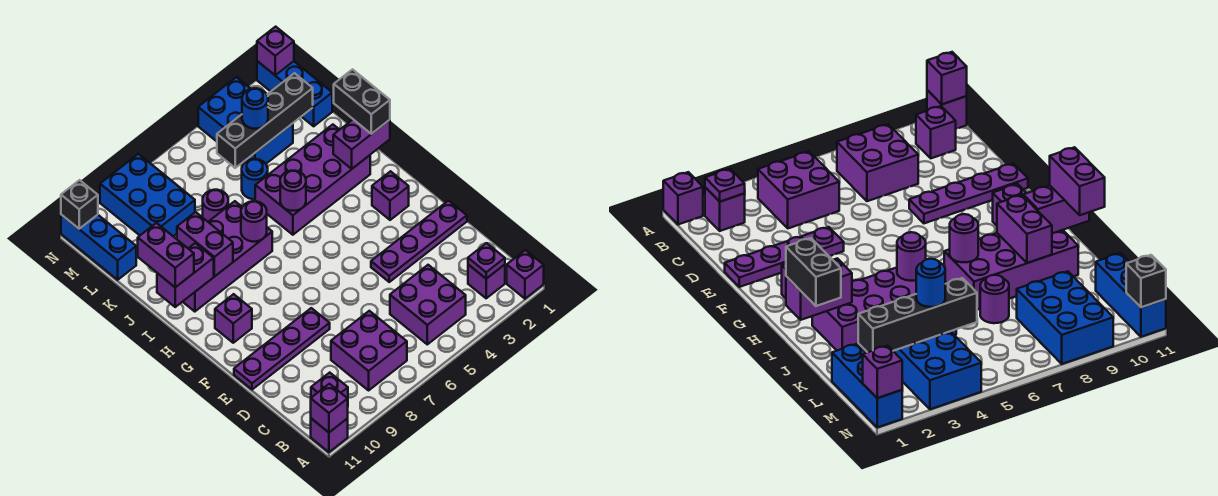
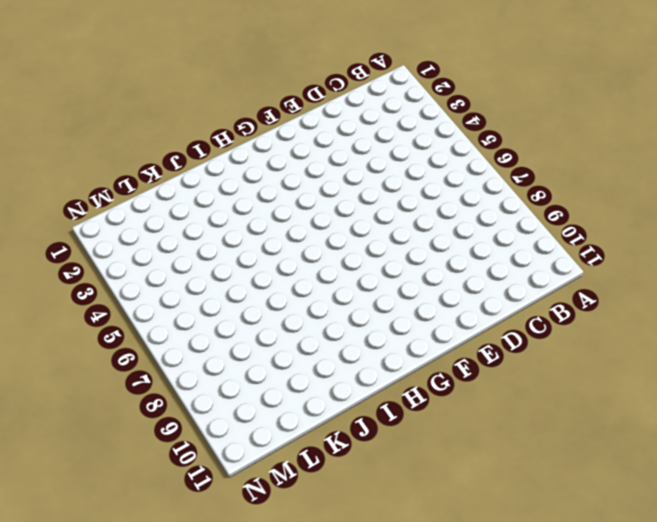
none -> purple brick A1 level 1
none -> purple brick A11 level 1
none -> purple brick B2 level 1
none -> purple brick B4:C5 level 1

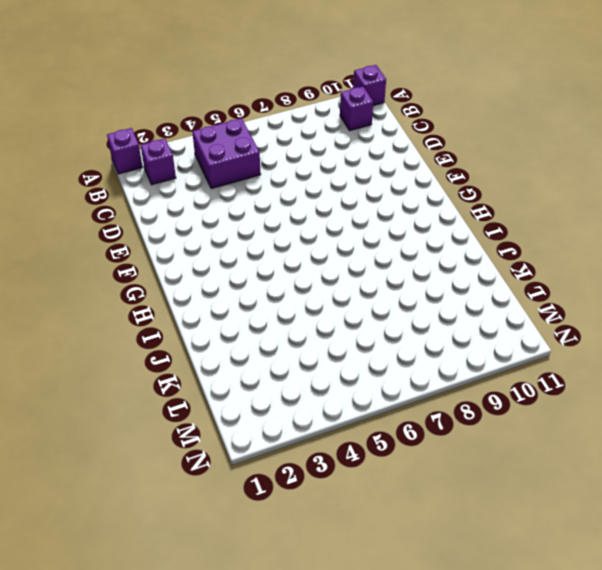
none -> purple brick B7:C8 level 1
none -> purple plate E1:E4 level 1
none -> purple plate E8:E11 level 1
none -> purple brick G2 level 1

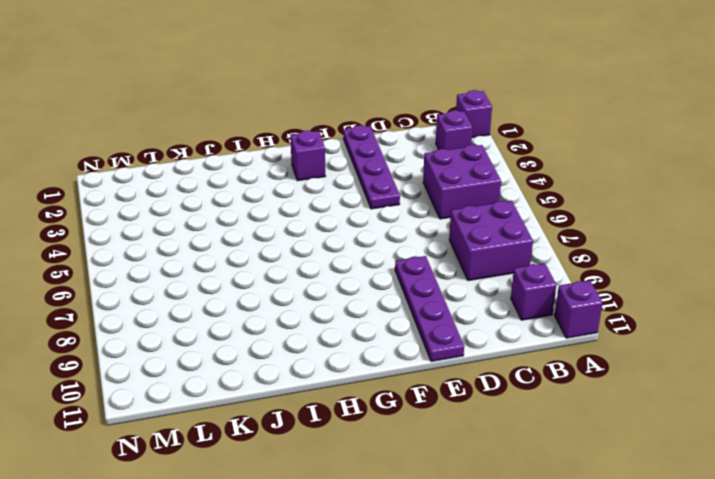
none -> purple brick G10 level 1
none -> purple brick I2:J5 level 1
none -> purple brick I7:J10 level 1
none -> blue round brick K5 level 1

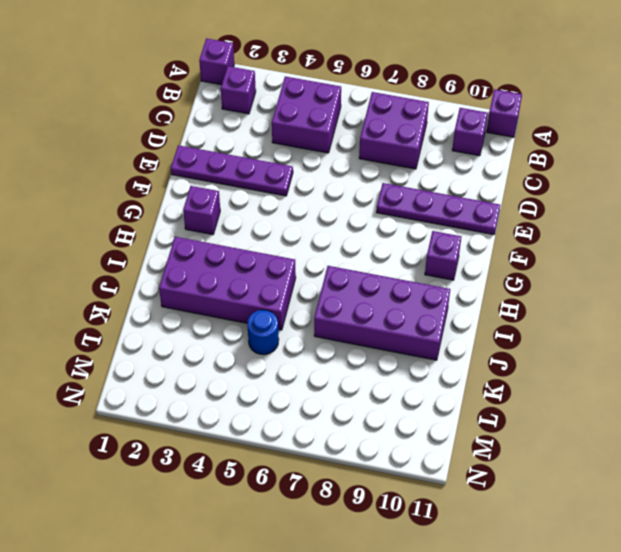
none -> purple round brick K7 level 1
none -> blue brick L1:N1 level 1
none -> blue brick L3:N4 level 1
none -> blue brick L8:N9 level 1

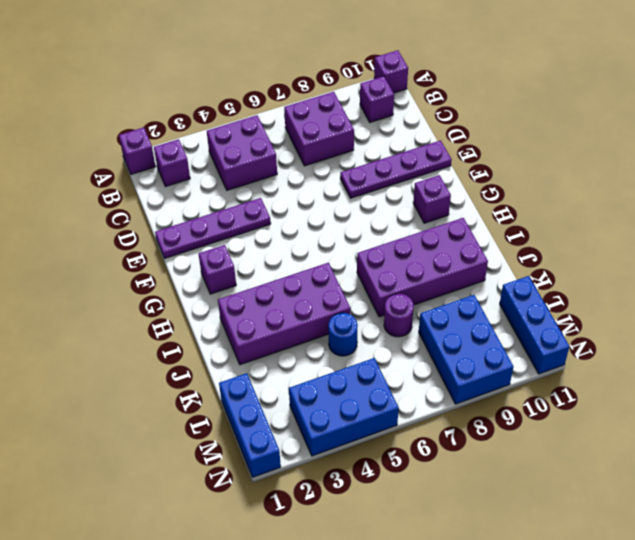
blue brick M3:N5 level 1 -> blue brick L3:N4 level 1
none -> purple brick A11 level 2
none -> purple plate B2 level 2
none -> purple brick I1:I2 level 2
none -> purple round brick I5 level 2

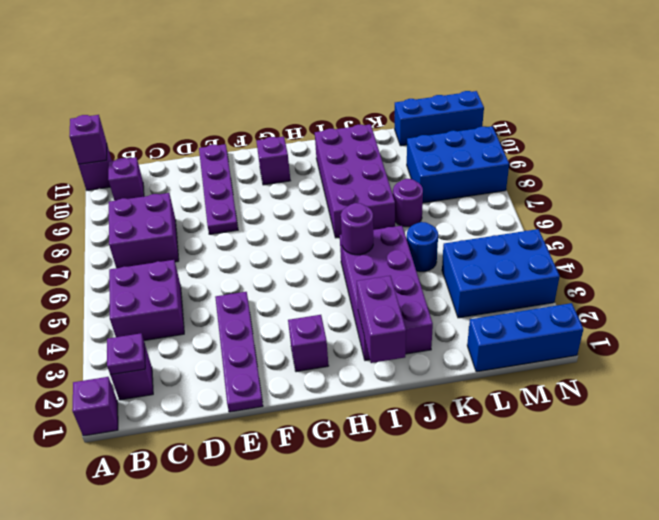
none -> purple round brick I7 level 2
none -> purple brick I9:J9 level 2
none -> purple brick I10:I11 level 2
none -> black brick L2:L5 level 2

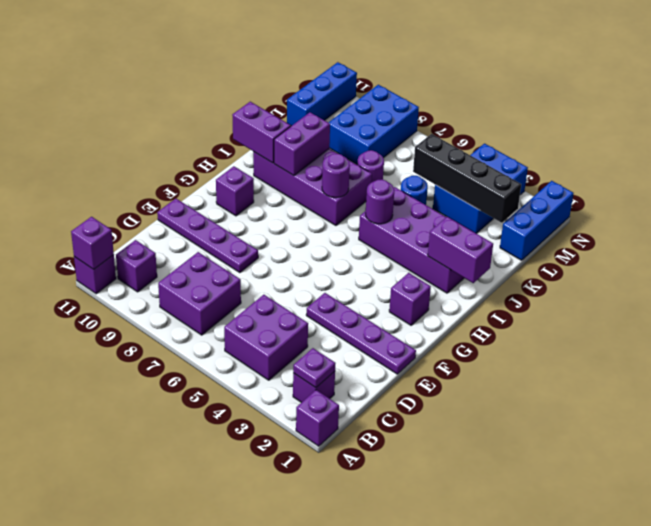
none -> purple brick N1 level 2
none -> black brick N11 level 2
none -> black brick I1:J1 level 3
none -> purple brick I11:J11 level 3

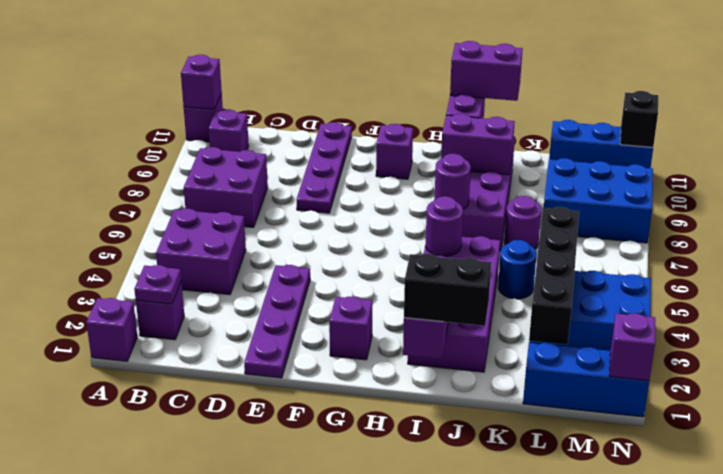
none -> blue round brick L4 level 3

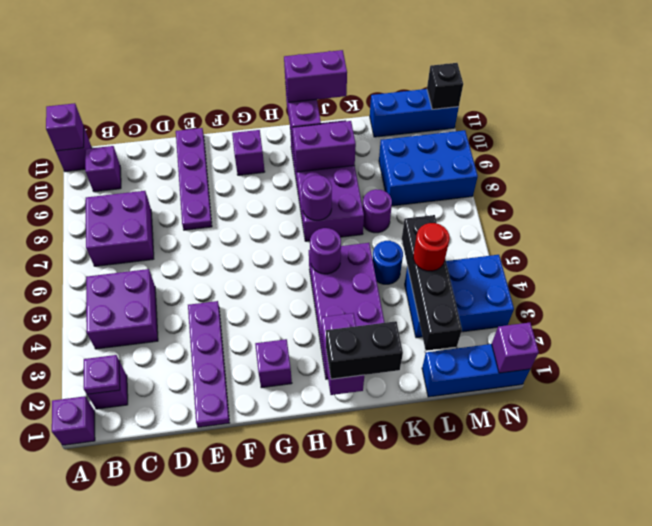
red round brick L4 level 3 -> blue round brick L4 level 3

